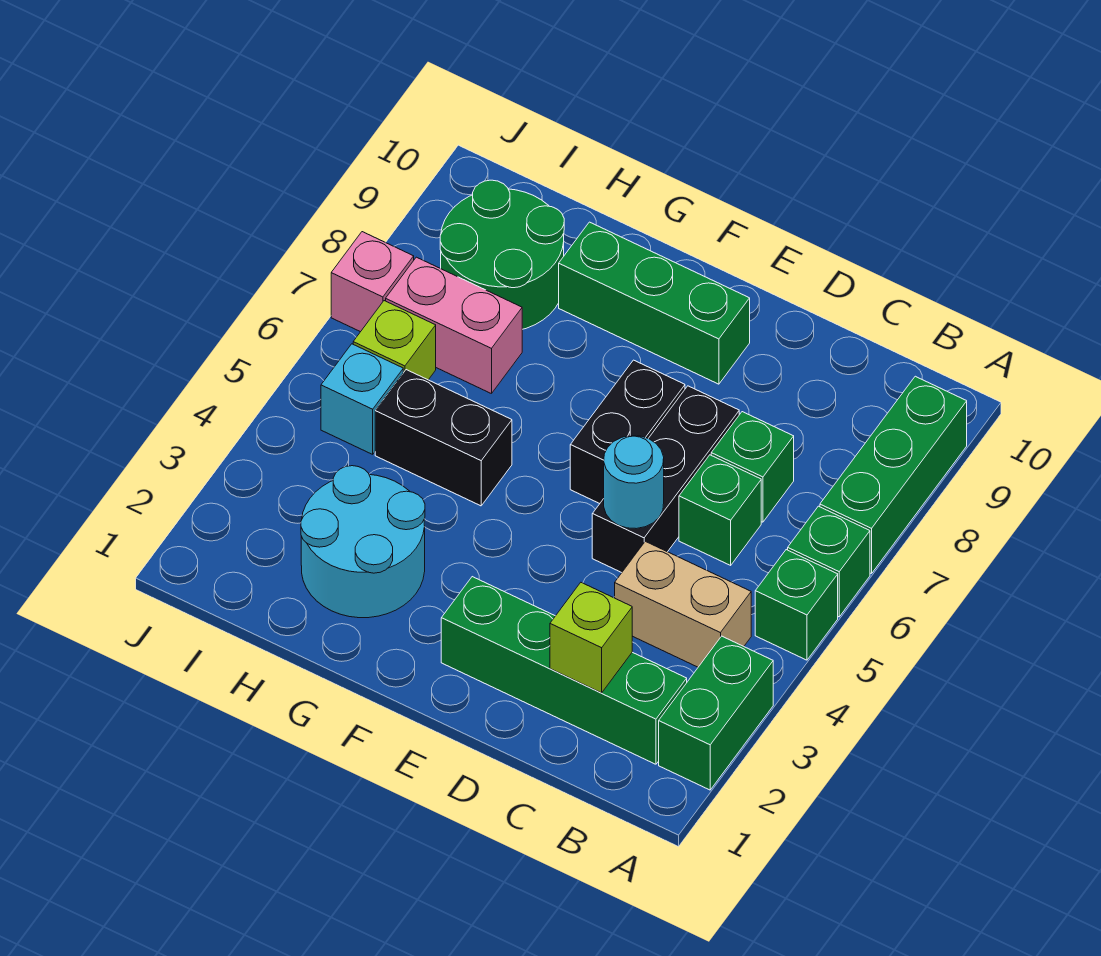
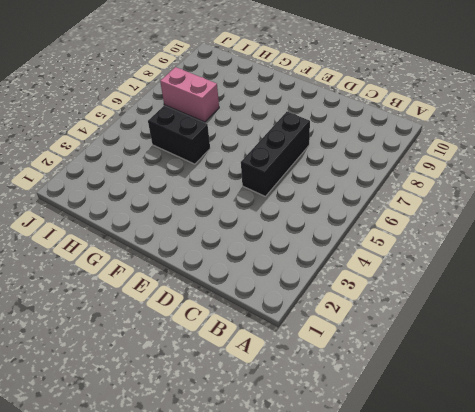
none -> green brick A2:A3 level 1
none -> green brick A5 level 1
none -> green brick A6 level 1

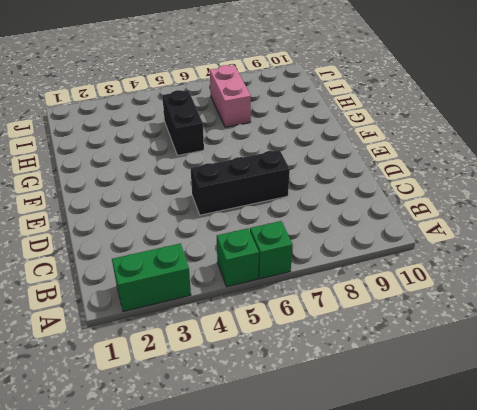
none -> green brick A7:A9 level 1
none -> green brick B2:E2 level 1
none -> tan brick B4:C4 level 1

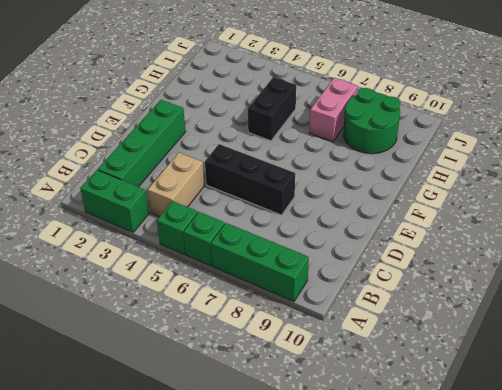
none -> green brick C6 level 1
none -> green brick C7 level 1
none -> black brick E6:E7 level 1

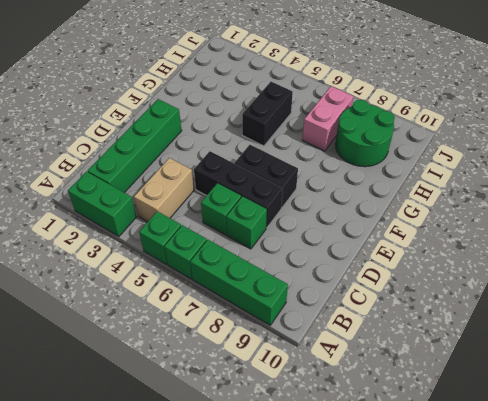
none -> green brick E9:G9 level 1
none -> cyan round brick G2:H3 level 1
none -> cyan brick I5 level 1

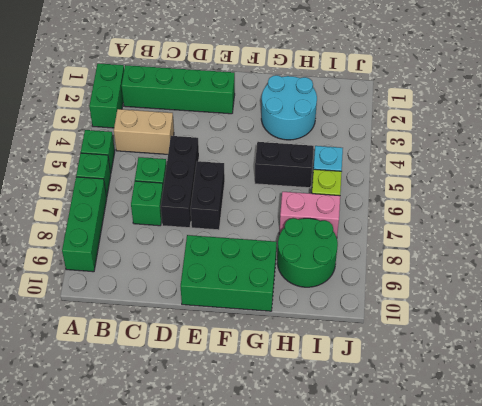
green brick E9:G10 level 1 -> green brick E9:G9 level 1
none -> pink brick J7 level 1
none -> lime brick C2 level 2
none -> cyan round brick D5 level 2

